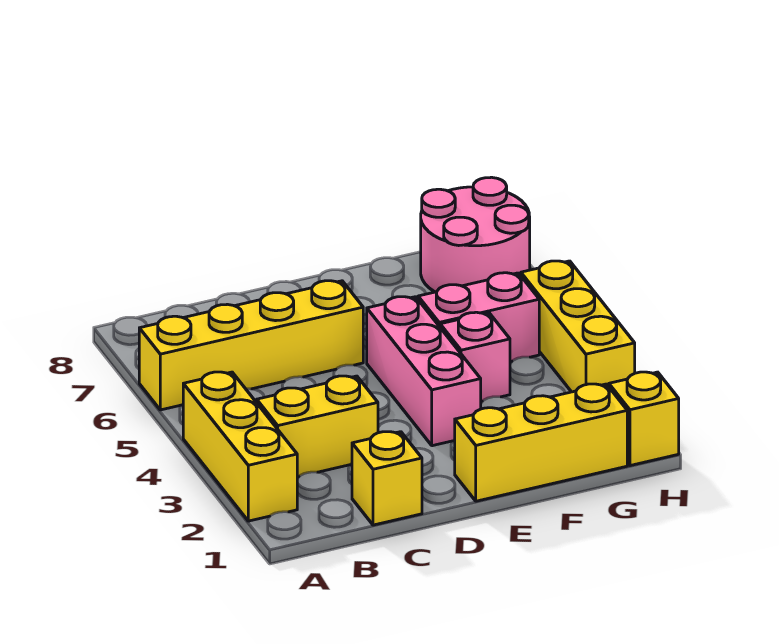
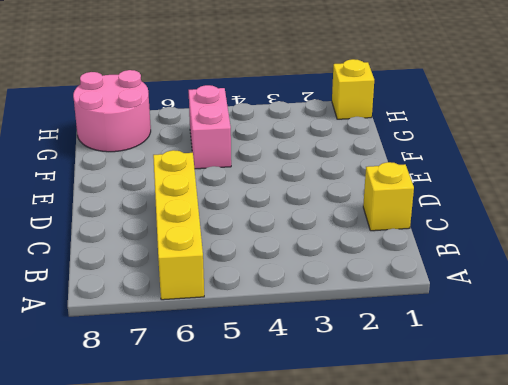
none -> yellow brick A2:A4 level 1
none -> yellow brick B3:C3 level 1

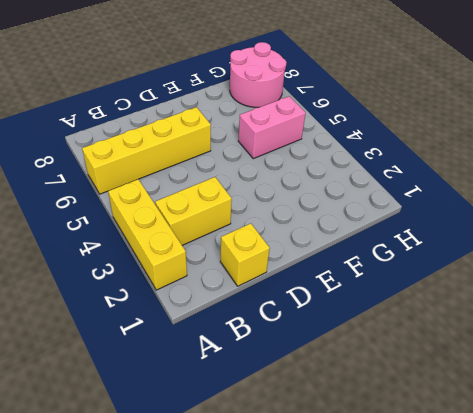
none -> yellow brick E1:G1 level 1
none -> pink brick E3:E5 level 1

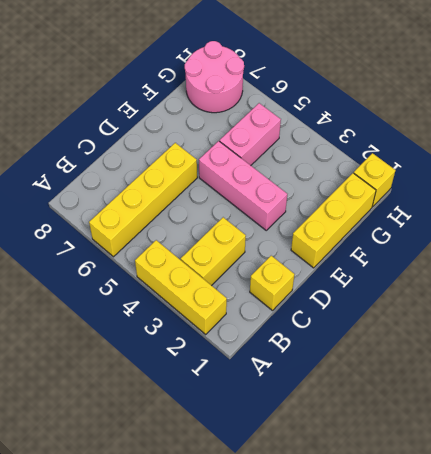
none -> pink brick F4 level 1
none -> yellow brick H3:H5 level 1

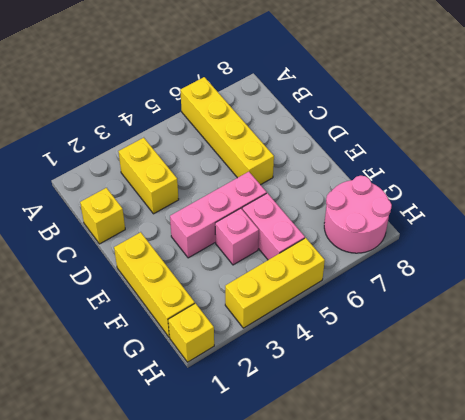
none -> yellow brick A2:A4 level 1

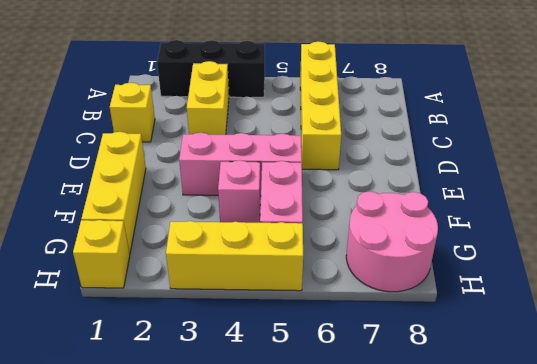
black brick A2:A4 level 1 -> yellow brick A2:A4 level 1

